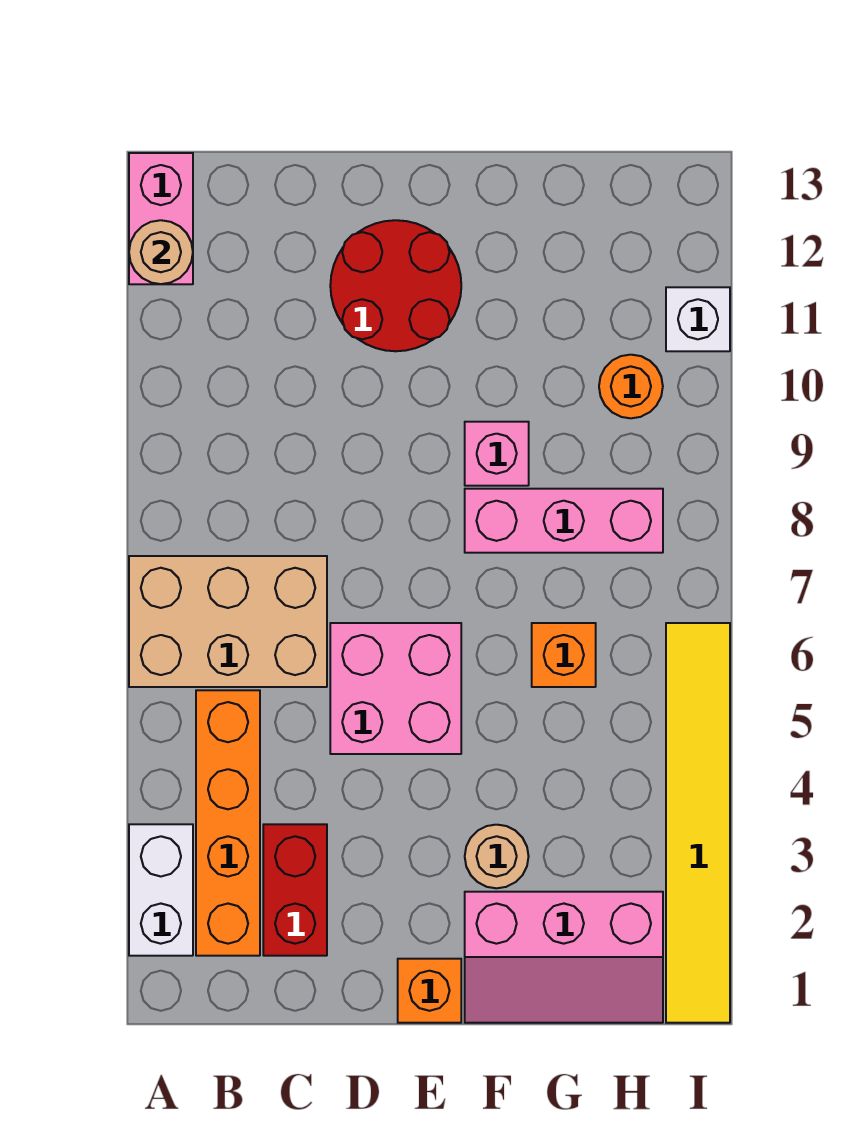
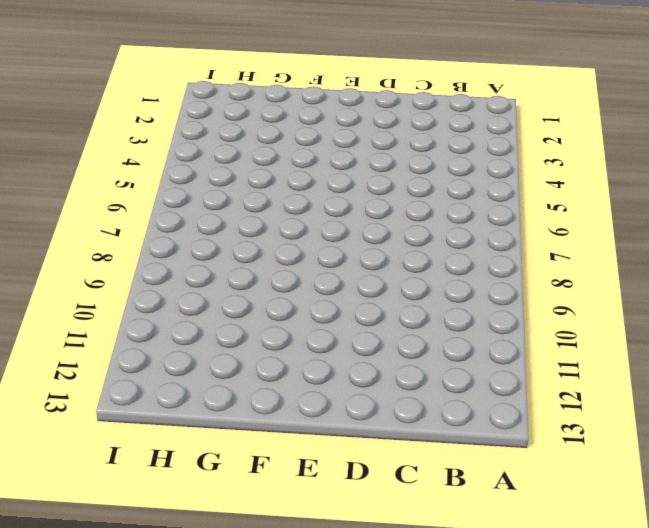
none -> white brick A2:A3 level 1
none -> tan brick A6:C7 level 1
none -> pink brick A12:A13 level 1

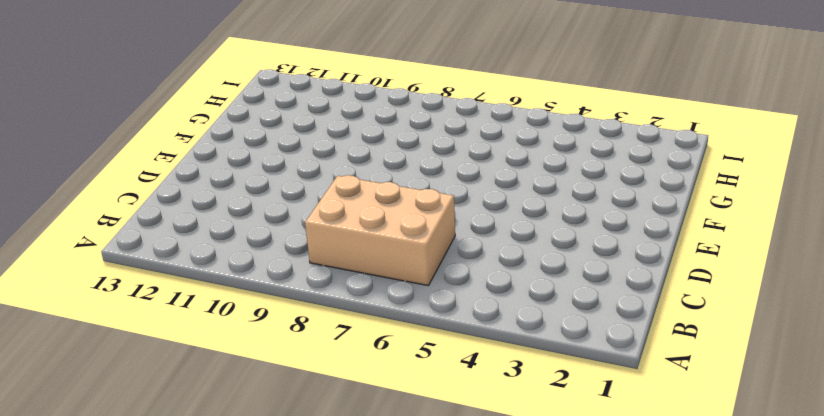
tan brick B6:C8 level 1 -> tan brick A6:C7 level 1
none -> white brick A2:A3 level 1
none -> pink brick A12:A13 level 1
none -> orange brick B2:B5 level 1

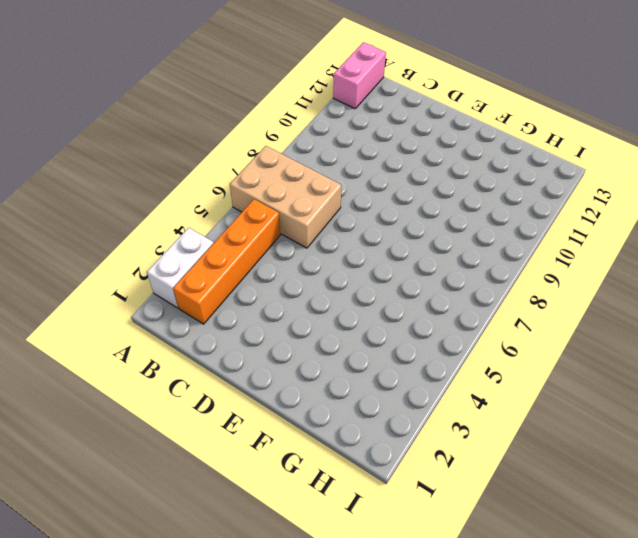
none -> red brick C2:C3 level 1
none -> pink brick D5:E6 level 1
none -> red round brick D11:E12 level 1

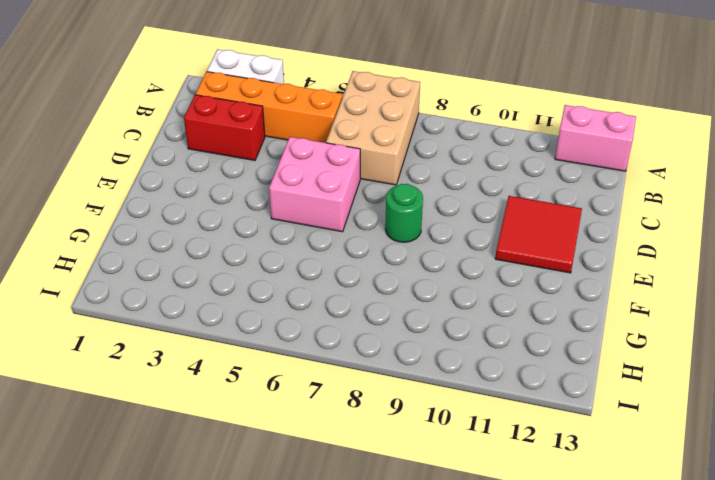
red tile D11:E12 level 1 -> red round brick D11:E12 level 1
green round brick E8 level 1 -> none
none -> orange brick E1 level 1
none -> pink slope F1:H2 level 1 top 2
none -> tan round brick F3 level 1

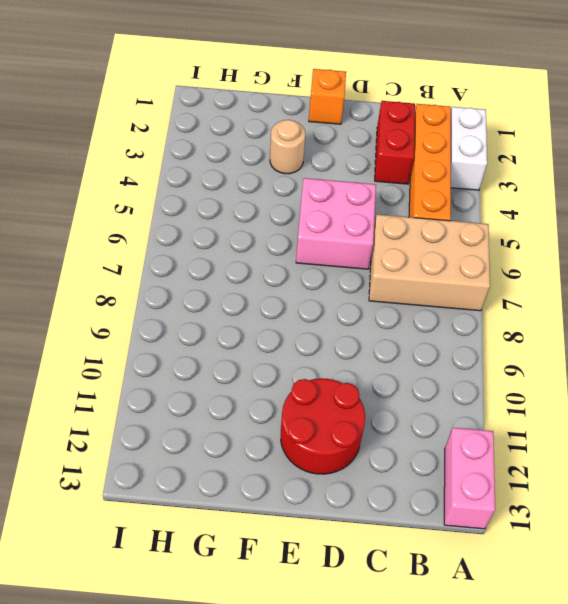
none -> pink slope F1:H2 level 1 top 2
none -> pink brick F8:H8 level 1
none -> pink brick F9 level 1

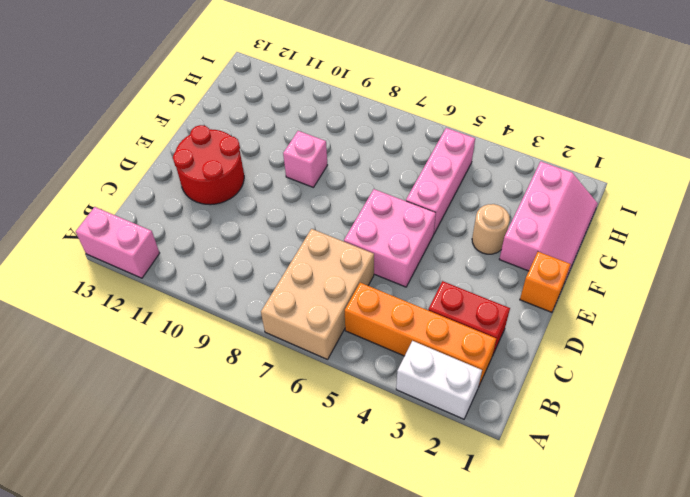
pink brick F5:H5 level 1 -> pink brick F8:H8 level 1
none -> orange brick G6 level 1
none -> orange round brick H10 level 1
none -> yellow tile I1:I6 level 1

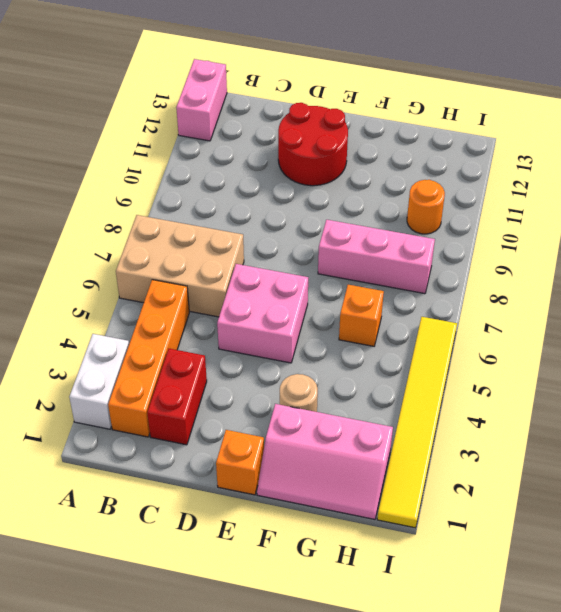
none -> pink brick F9 level 1
none -> white brick I11 level 1
none -> tan round brick A12 level 2

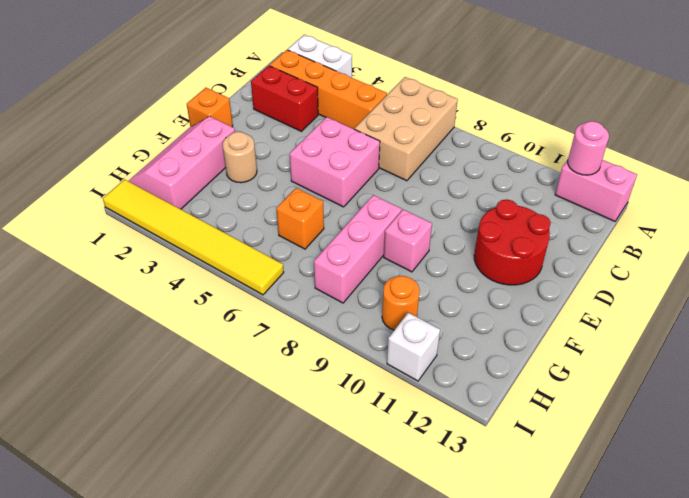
pink round brick A12 level 2 -> tan round brick A12 level 2

